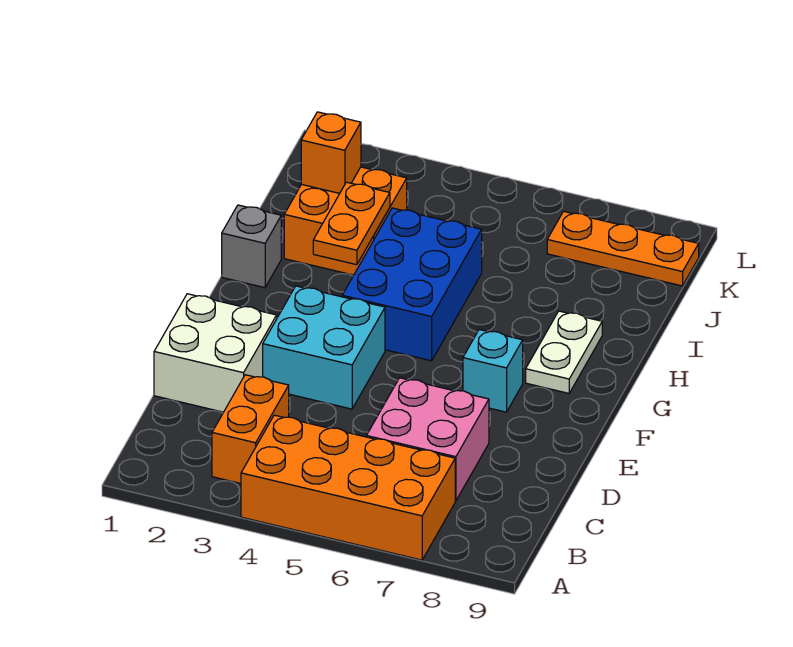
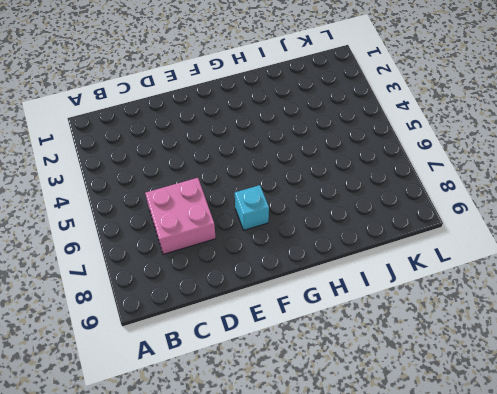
none -> orange brick A4:B7 level 1
none -> orange brick B3:C3 level 1
none -> white brick D1:E2 level 1

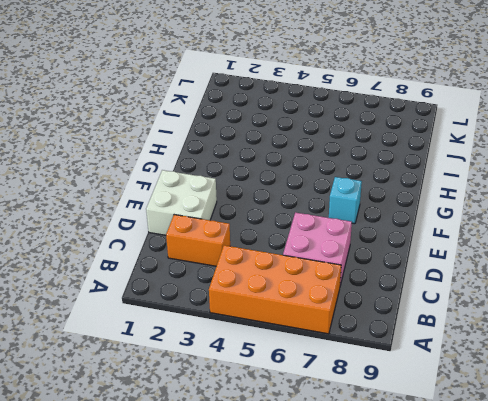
orange brick C2:C3 level 1 -> orange brick B3:C3 level 1
none -> cyan brick E3:F4 level 1
none -> blue brick G4:I5 level 1
none -> white plate G8:H8 level 1

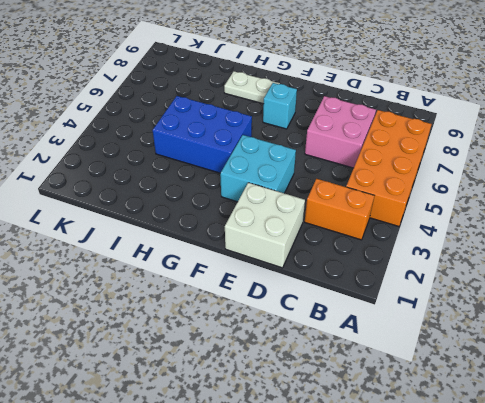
none -> grey brick H1 level 1
none -> orange brick I2:J3 level 1
none -> orange plate K7:K9 level 1

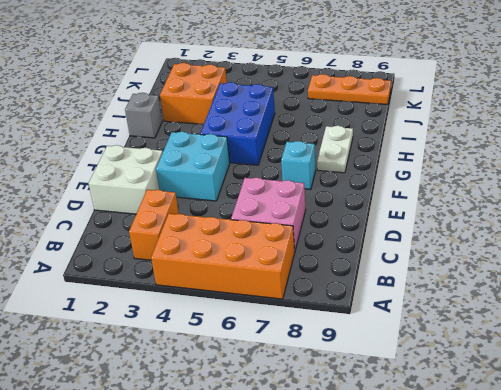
none -> orange plate H3:I3 level 2
none -> orange brick J2 level 2

